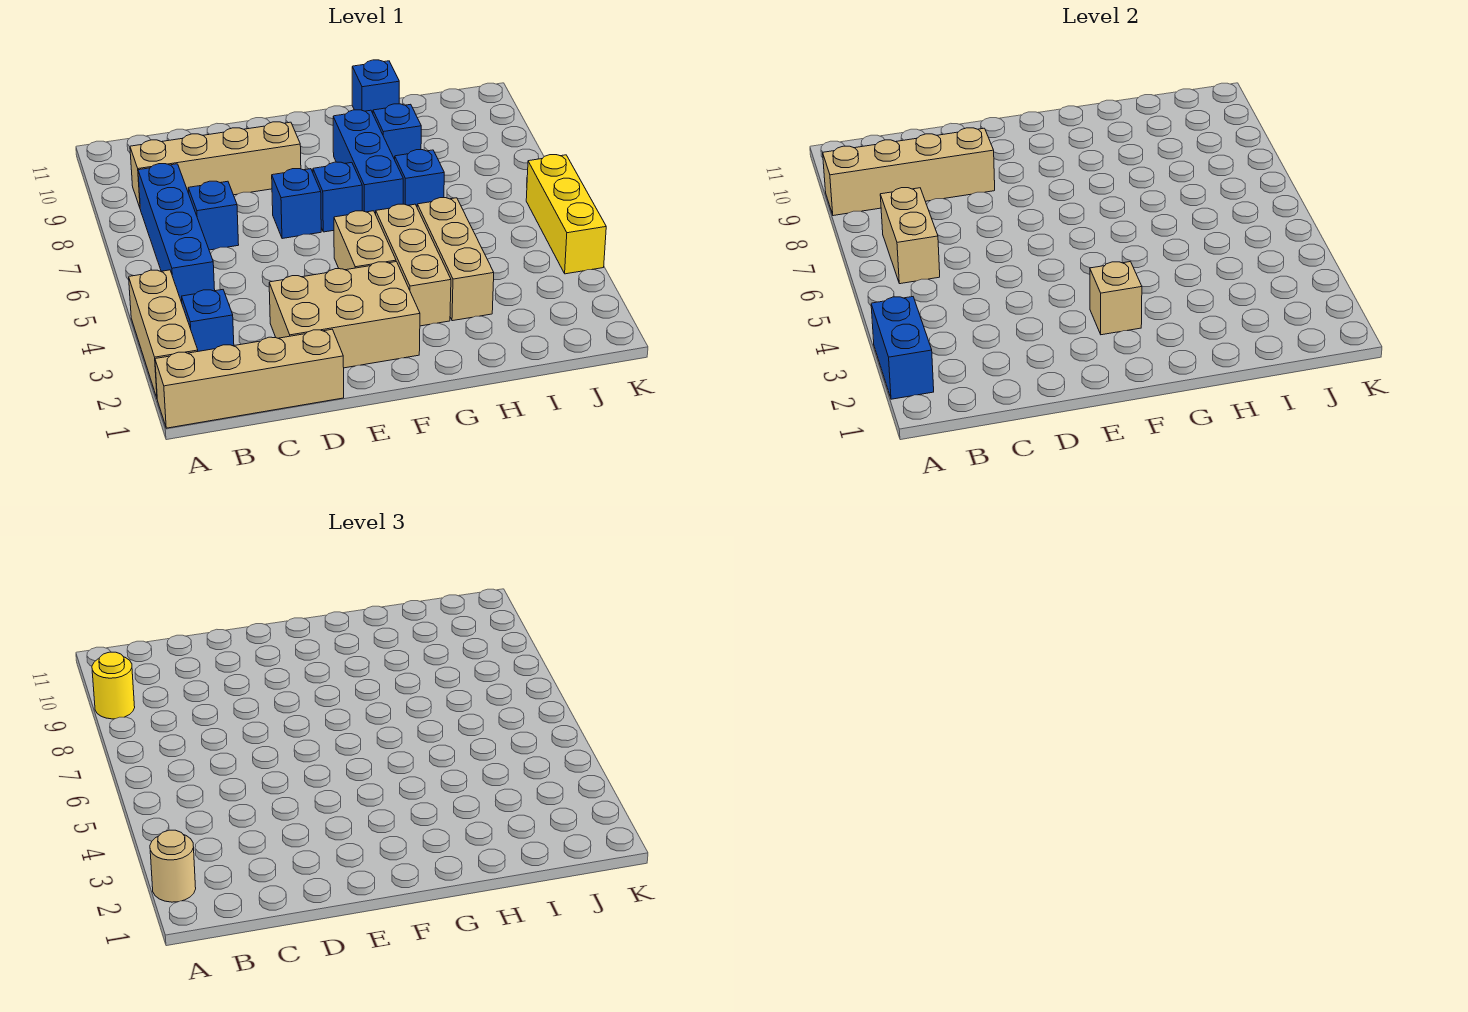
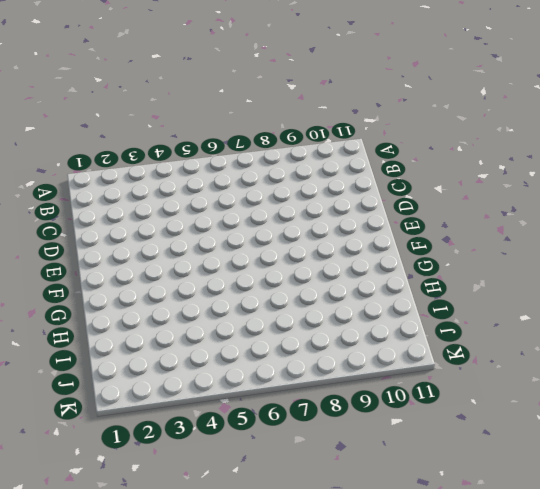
none -> tan brick A1:D1 level 1
none -> tan brick A2:A4 level 1
none -> blue brick B3 level 1

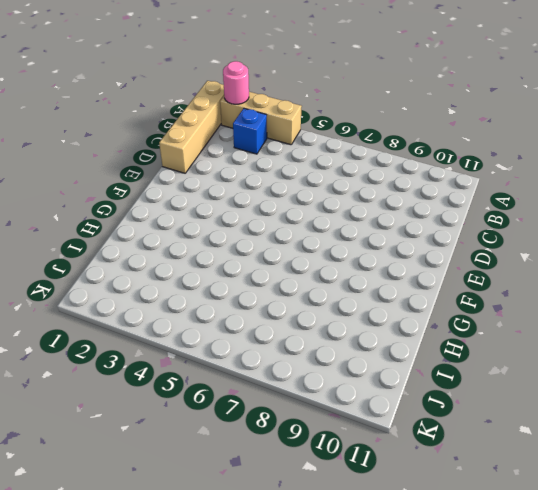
pink round brick A2 level 2 -> blue brick A2:A3 level 2
none -> blue brick B5:B8 level 1
none -> tan brick B9:E9 level 1
none -> blue brick C7 level 1

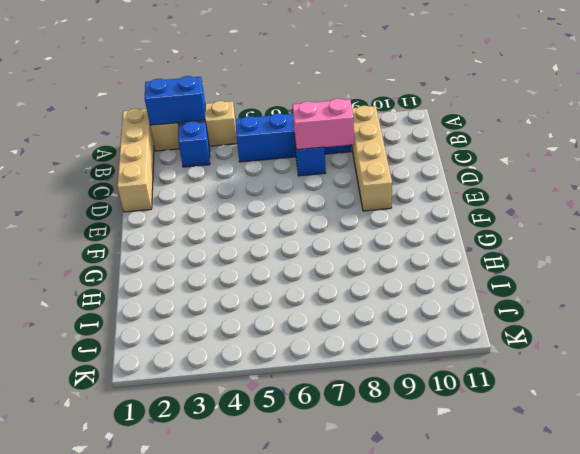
pink brick C7:C8 level 2 -> none
none -> tan brick D2:F3 level 1
none -> blue brick E7 level 1
none -> tan brick F4:F5 level 1

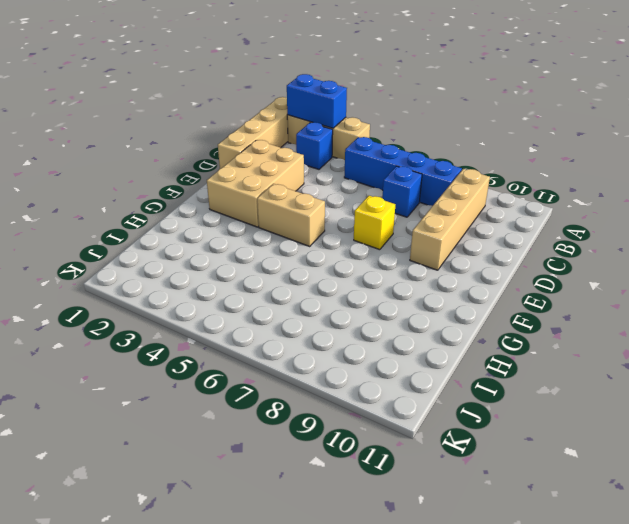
yellow brick E7 level 1 -> blue brick E7 level 1
none -> blue brick F7 level 1
none -> tan brick G3:G5 level 1
none -> blue brick G7:G9 level 1

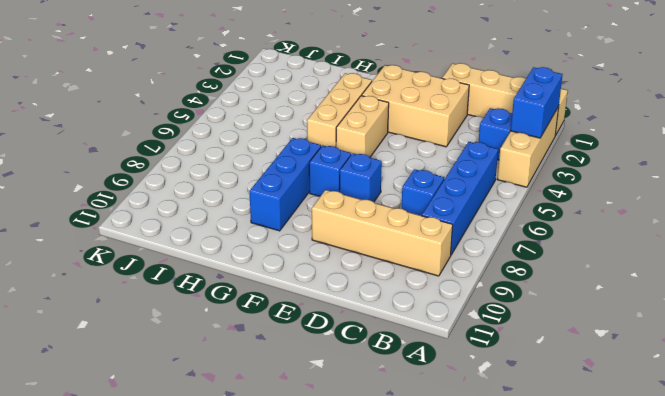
none -> tan brick H3:H5 level 1
none -> blue brick H7 level 1
none -> blue brick H9 level 1

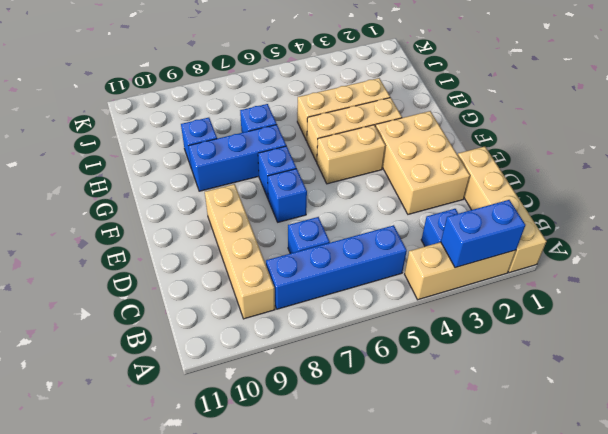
none -> blue brick H11 level 1
none -> yellow brick K4:K6 level 1
none -> tan brick A9:D9 level 2

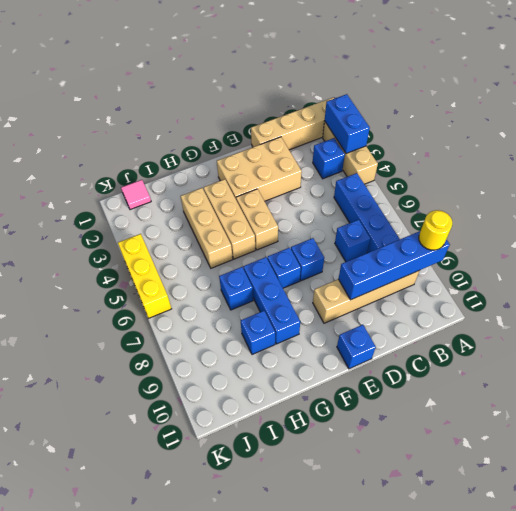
blue brick A9:D9 level 2 -> tan brick A9:D9 level 2
blue brick E11 level 1 -> blue brick H11 level 1
pink tile J1 level 1 -> none
none -> tan brick B6:B7 level 2
none -> tan brick F3 level 2
none -> tan round brick A2 level 3

